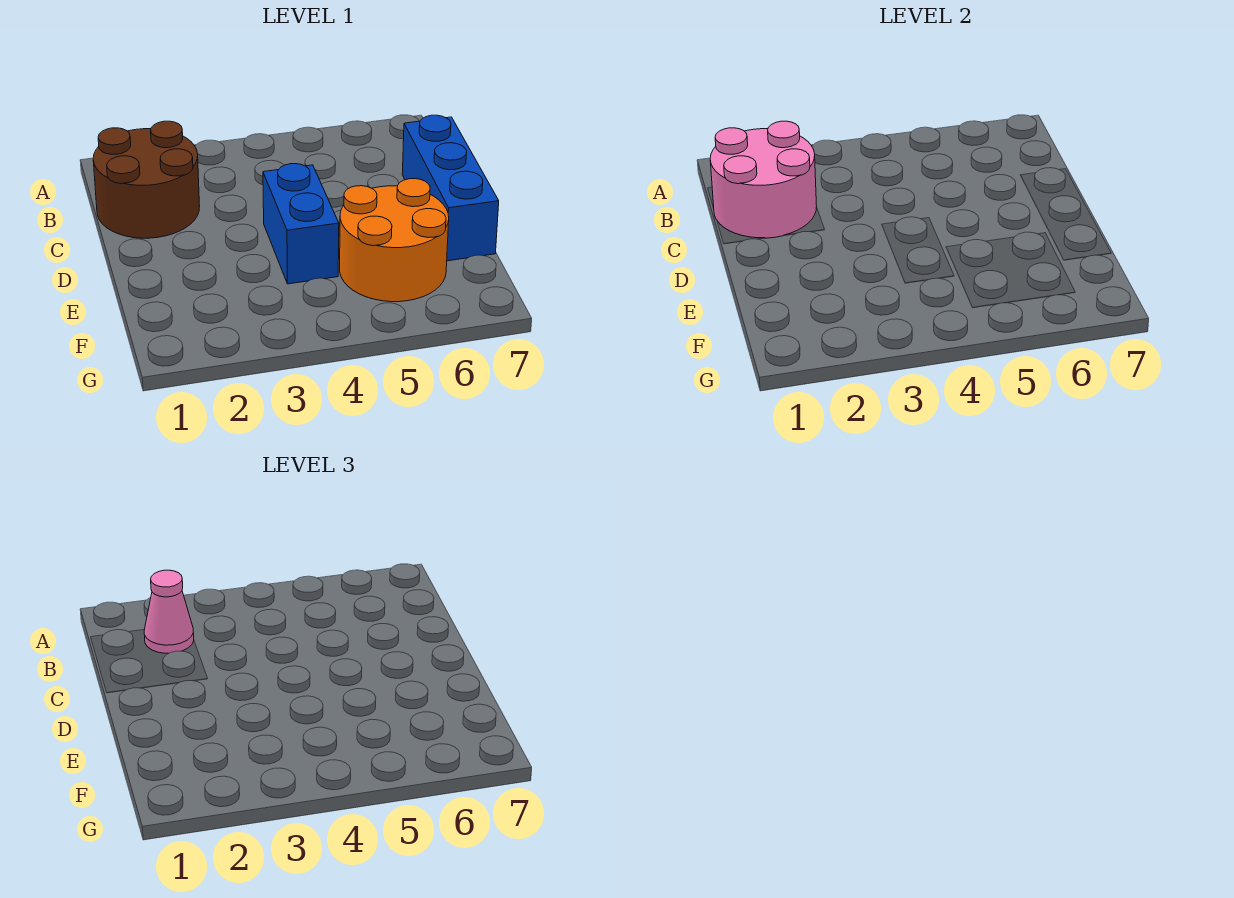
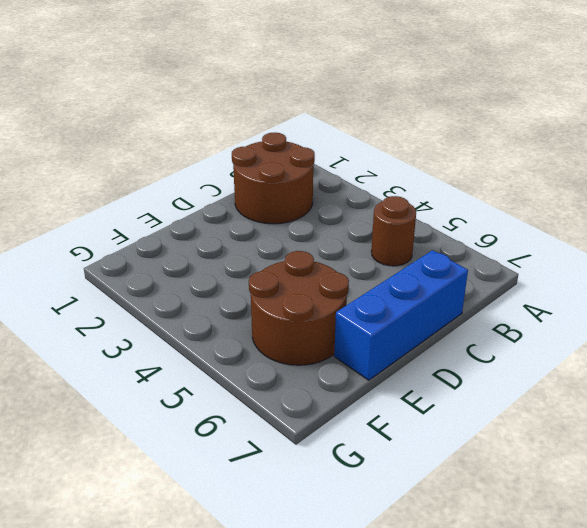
brown round brick B5 level 1 -> none
brown round brick E5:F6 level 1 -> orange round brick E5:F6 level 1
none -> blue brick D4:E4 level 1
none -> pink round brick B1:C2 level 2

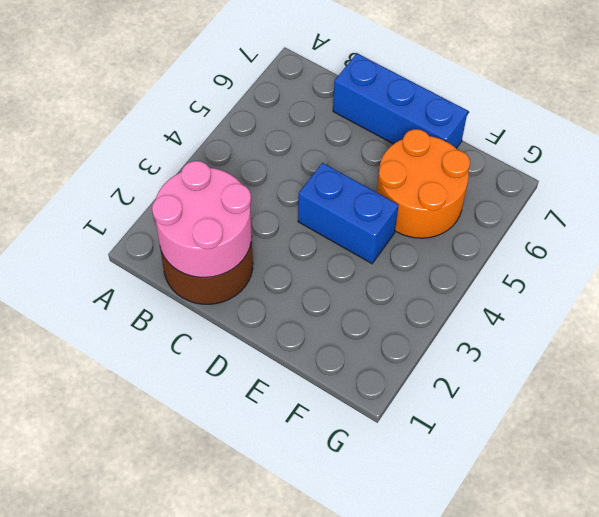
none -> pink cone B2 level 3

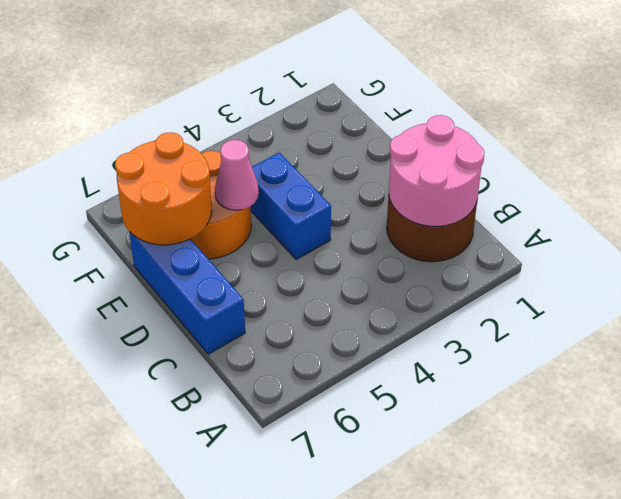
pink cone E5 level 2 -> pink cone B2 level 3
orange round brick E6:F7 level 2 -> none

